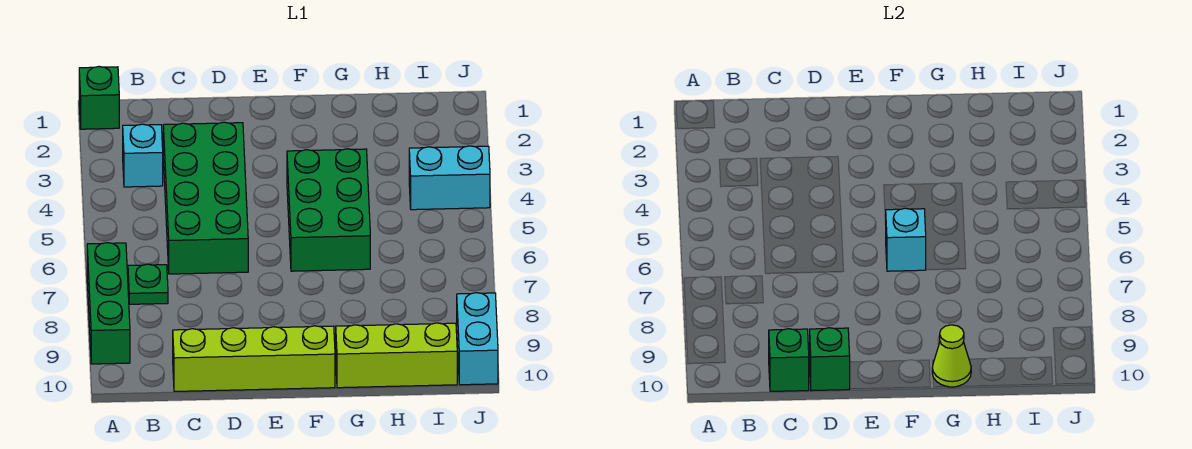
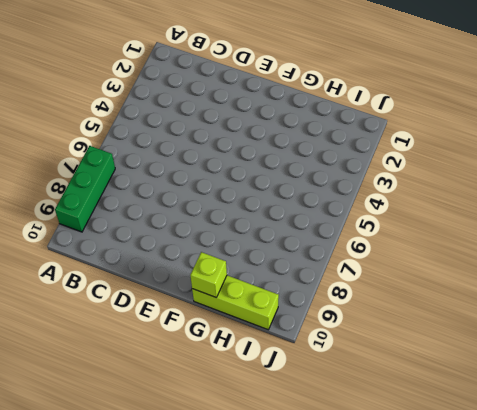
lime brick G10 level 2 -> lime cone G10 level 2
none -> green brick A1 level 1
none -> cyan brick B3 level 1
none -> green plate B7 level 1

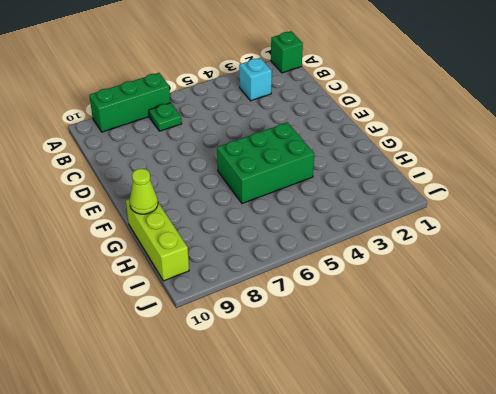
none -> green brick C3:D6 level 1
none -> lime brick C10:F10 level 1
none -> cyan brick I4:J4 level 1

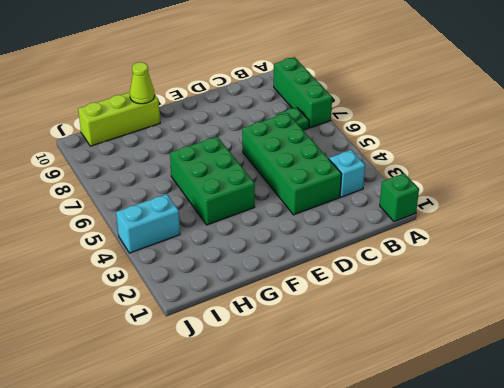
none -> lime brick C10:F10 level 1
none -> cyan brick J9:J10 level 1
none -> green brick C10 level 2

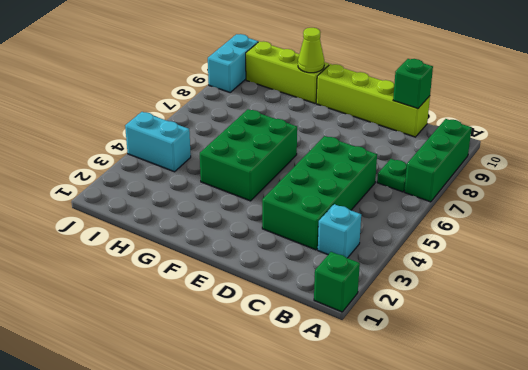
none -> green brick D10 level 2
none -> cyan brick F6 level 2

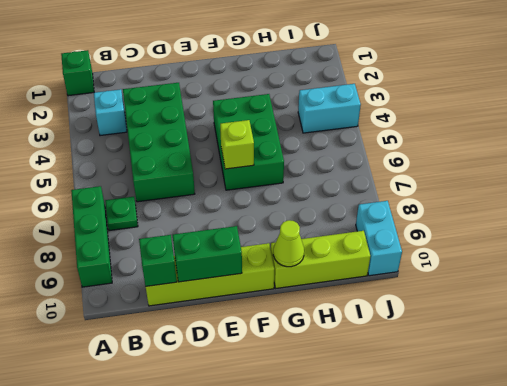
green brick D10:E10 level 2 -> green brick D10 level 2
lime brick F6 level 2 -> cyan brick F6 level 2

